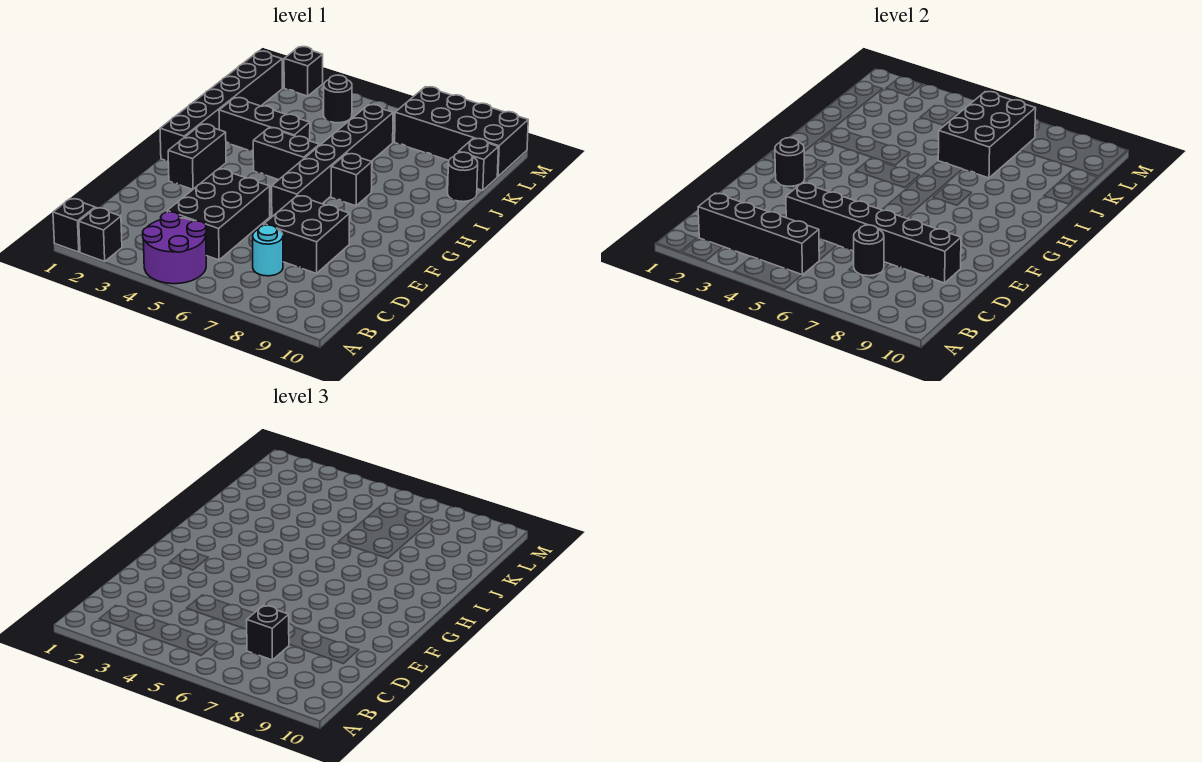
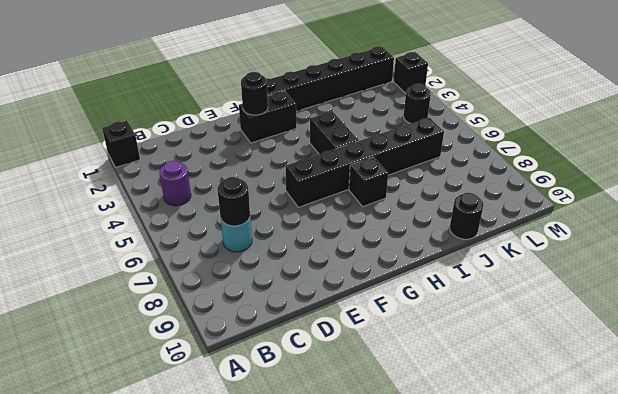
purple round brick B4 level 1 -> purple round brick A4:B5 level 1
none -> black brick A2 level 1
none -> black brick C4:E5 level 1
none -> black brick D7:E8 level 1

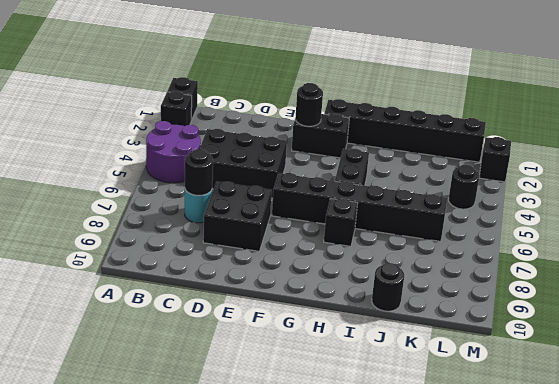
none -> black brick I2:I4 level 1
none -> black brick K10 level 1
none -> black brick L7:M10 level 1

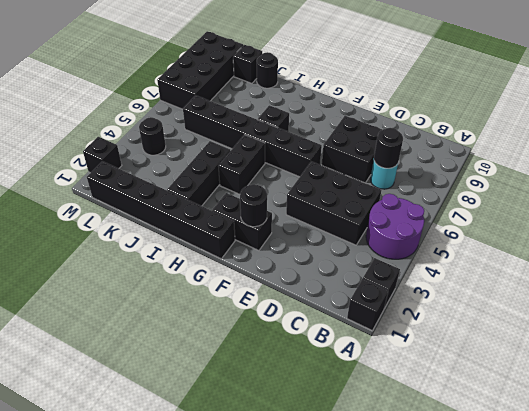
none -> black brick B2:B5 level 2
none -> black brick D4:D9 level 2
none -> black brick J6:L7 level 2

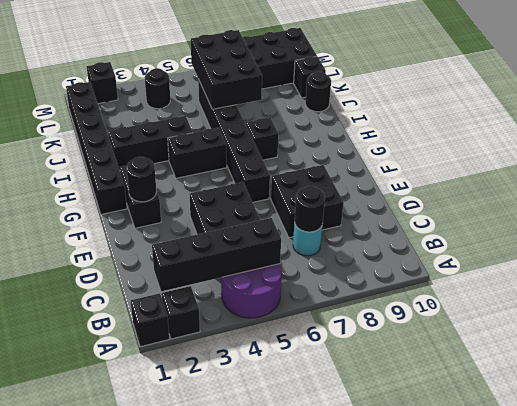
none -> black brick D4:D9 level 2
none -> black brick C7 level 3

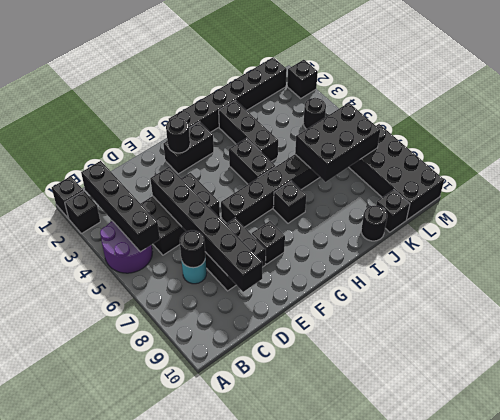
black brick F8 level 1 -> black brick C7 level 3

